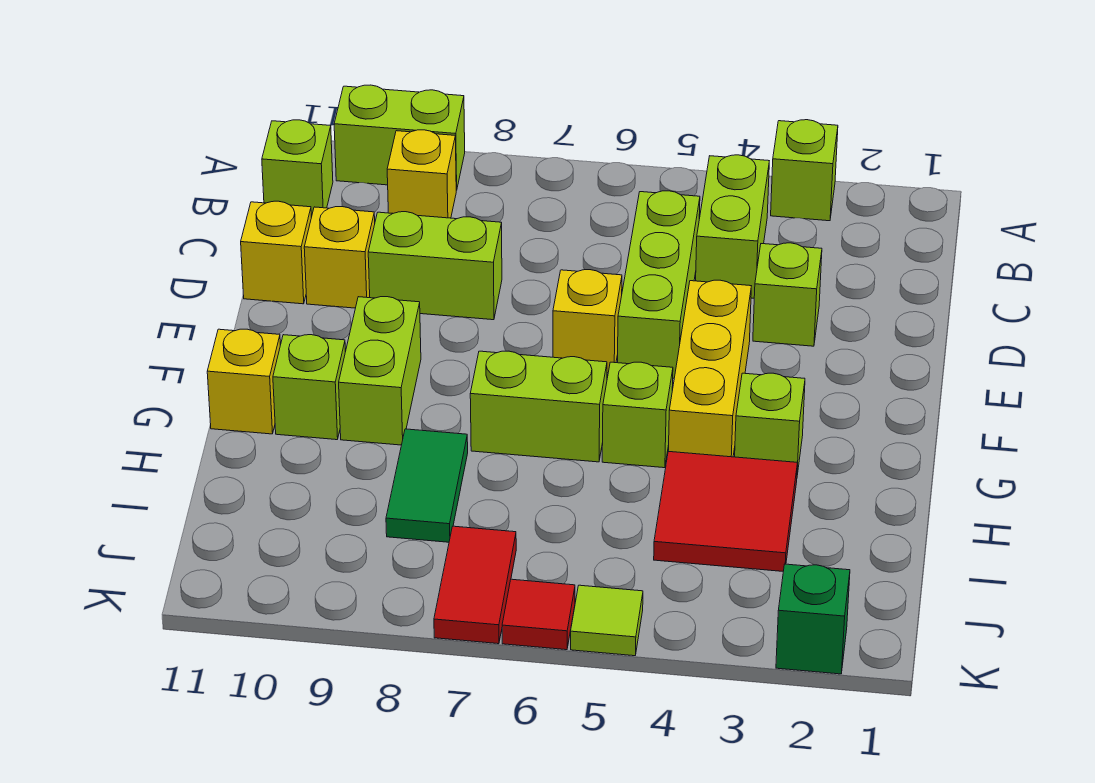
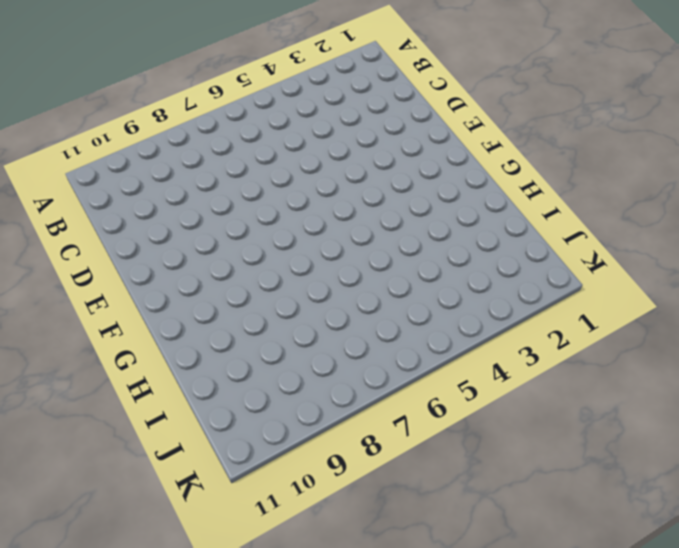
none -> lime brick A3 level 1
none -> lime brick A9:A10 level 1
none -> lime brick B4:C4 level 1

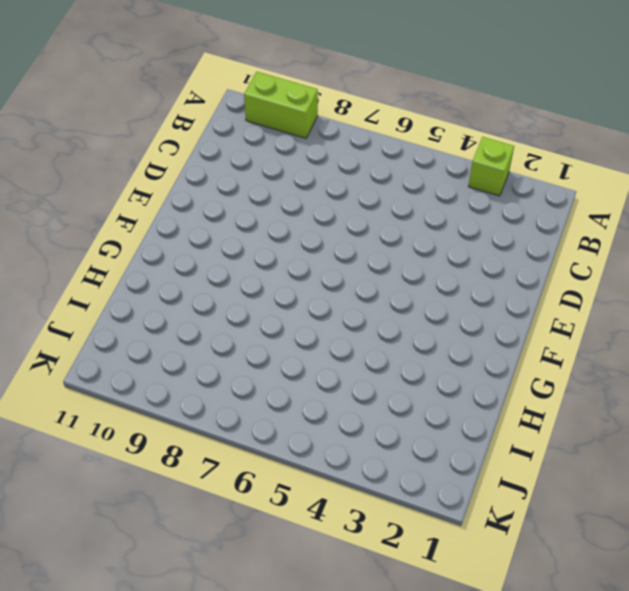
none -> lime brick B4:C4 level 1
none -> yellow brick B9 level 1
none -> lime brick B11 level 1

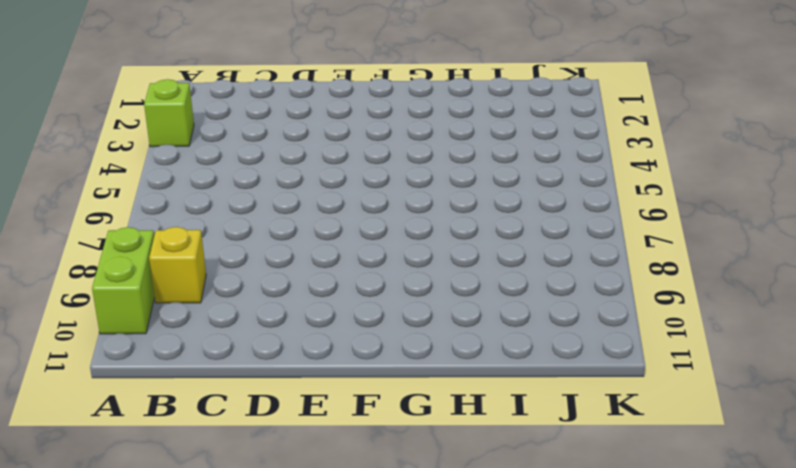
none -> lime brick B4:C4 level 1
none -> lime brick B11 level 1
none -> lime brick C5:E5 level 1

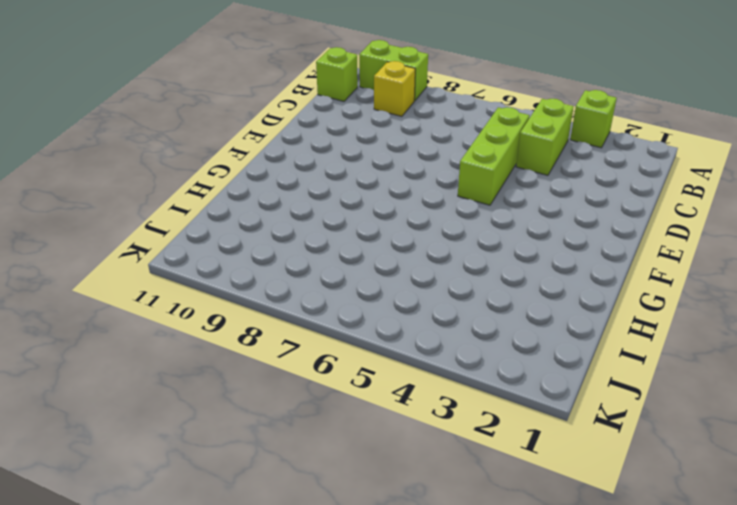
none -> lime brick D3 level 1
none -> lime brick D8:D9 level 1
none -> yellow brick D10 level 1

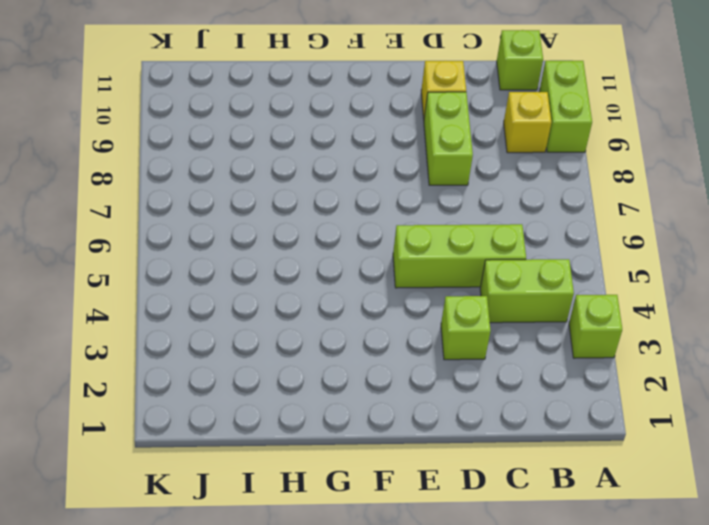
none -> yellow brick D11 level 1
none -> yellow brick E4:G4 level 1
none -> yellow brick E6 level 1

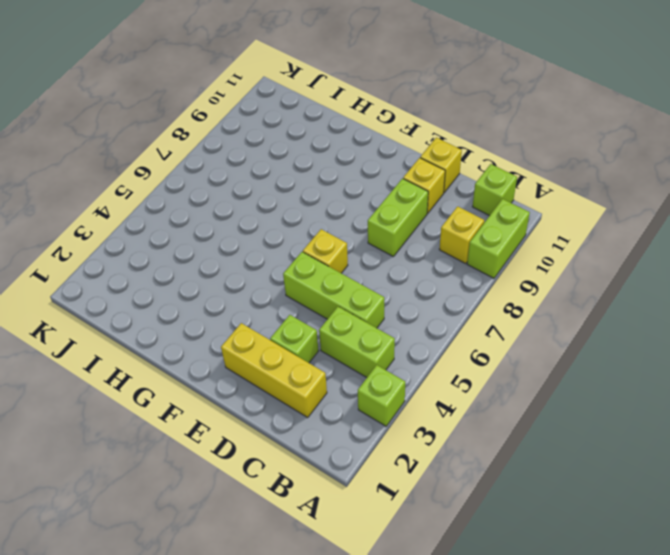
yellow brick C2:E2 level 1 -> yellow brick E4:G4 level 1
none -> lime brick F9:G9 level 1
none -> lime brick G3 level 1
none -> lime brick G5 level 1

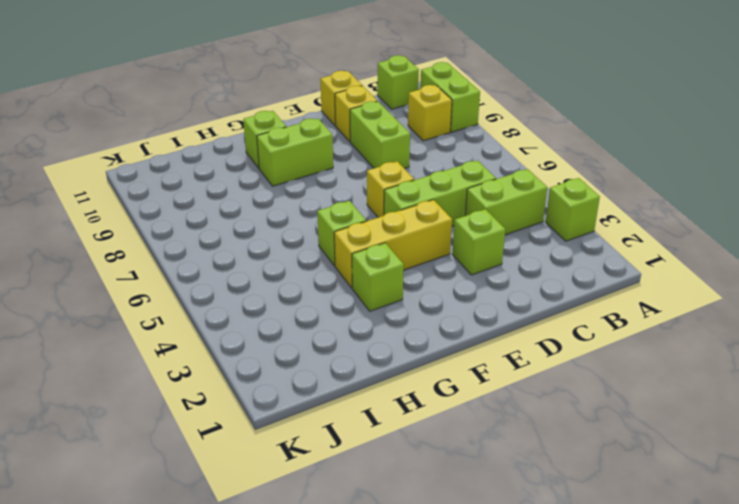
none -> lime brick G6:G7 level 1
none -> yellow brick G11 level 1
none -> red tile H3:I4 level 1

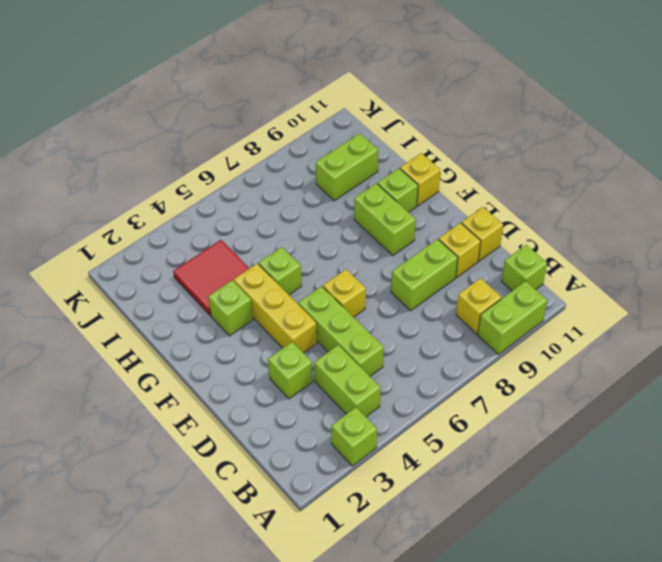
lime brick I9:I10 level 1 -> lime brick G6:G7 level 1
none -> green tile H8:I8 level 1
none -> red tile J7:K7 level 1
none -> green brick K2 level 1

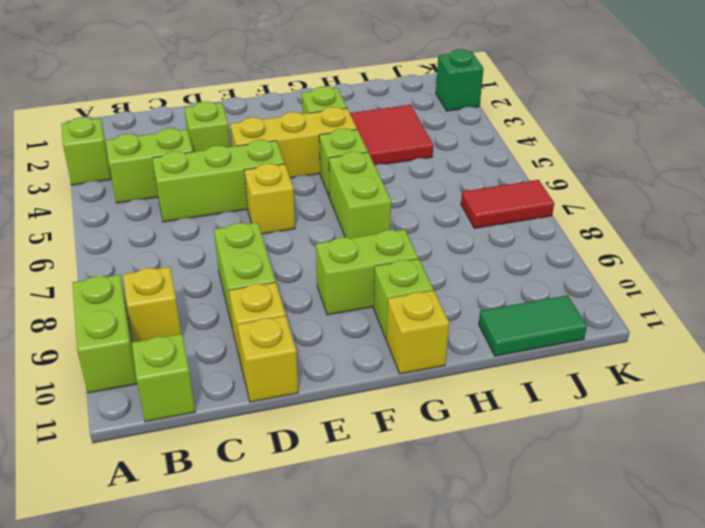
green tile I11:J11 level 1 -> green tile H8:I8 level 1
none -> lime tile K5 level 1
none -> red tile K6 level 1

